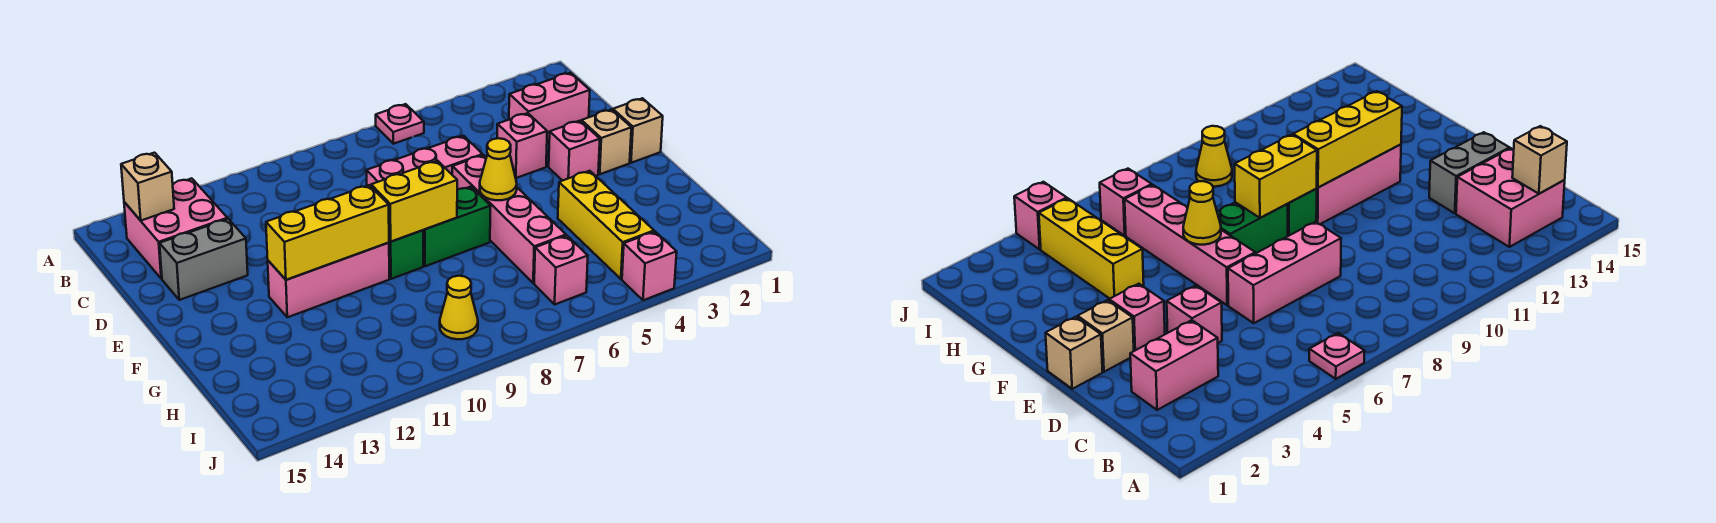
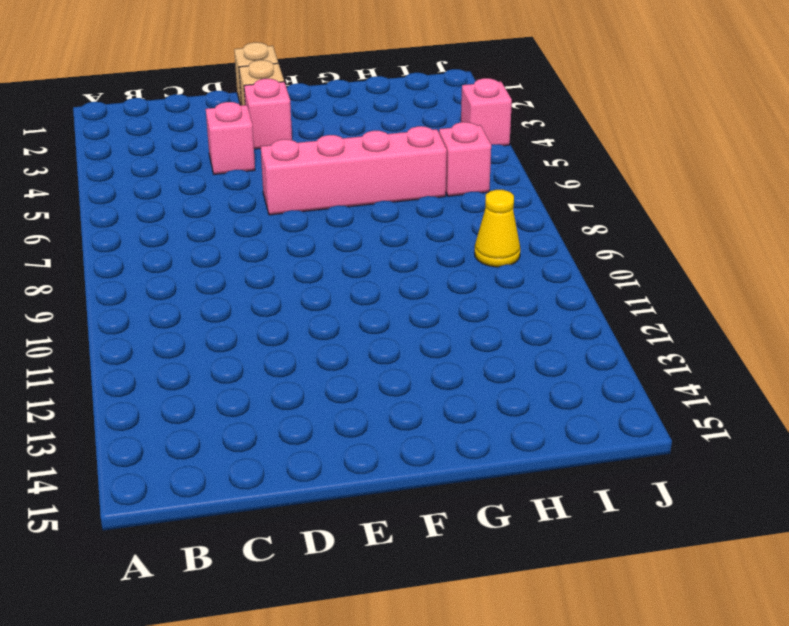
none -> pink plate A6 level 1
none -> pink brick B13:C14 level 1
none -> pink brick C2:C3 level 1

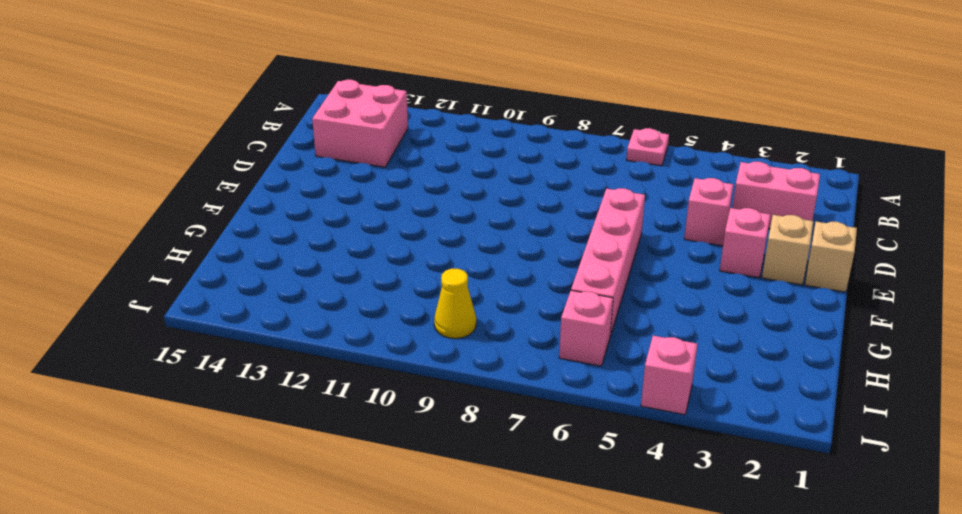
none -> pink brick D6:D8 level 1
none -> grey brick D13:D14 level 1
none -> green brick F7:F8 level 1

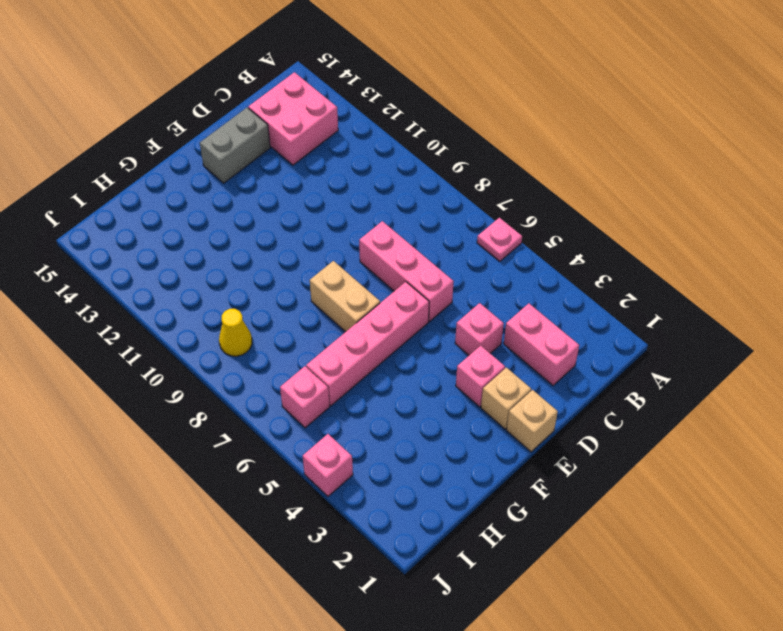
grey brick D14:E14 level 1 -> grey brick D13:D14 level 1
tan brick F7:F8 level 1 -> green brick F7:F8 level 1
none -> green brick F9 level 1
none -> pink brick F10:F12 level 1
none -> yellow brick G4:I4 level 1

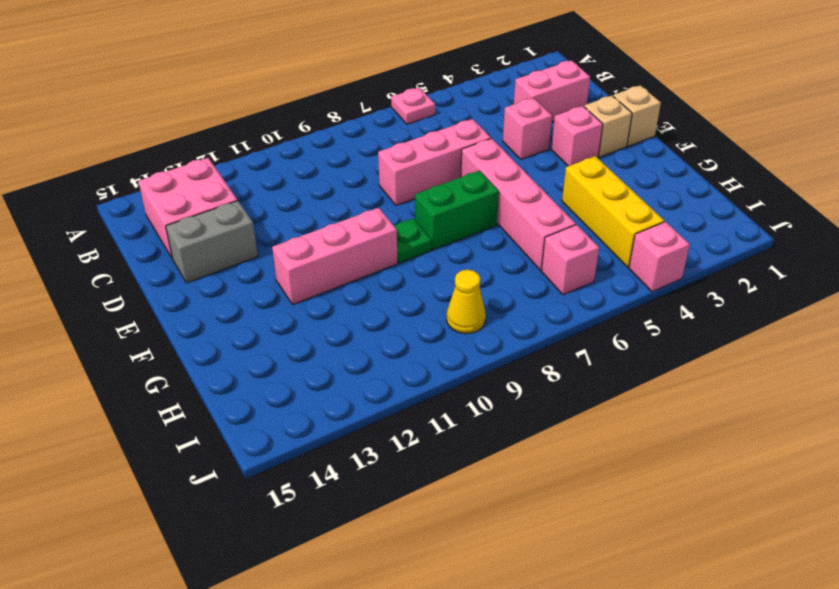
green plate F9 level 1 -> green brick F9 level 1
none -> tan brick B14 level 2
none -> yellow cone F6 level 2
none -> yellow brick F8:F9 level 2

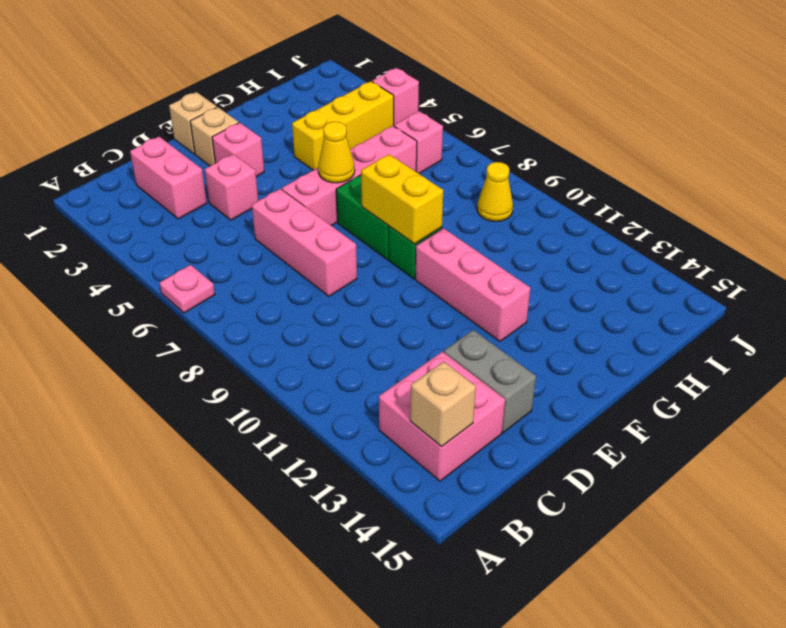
none -> yellow brick F10:F12 level 2

